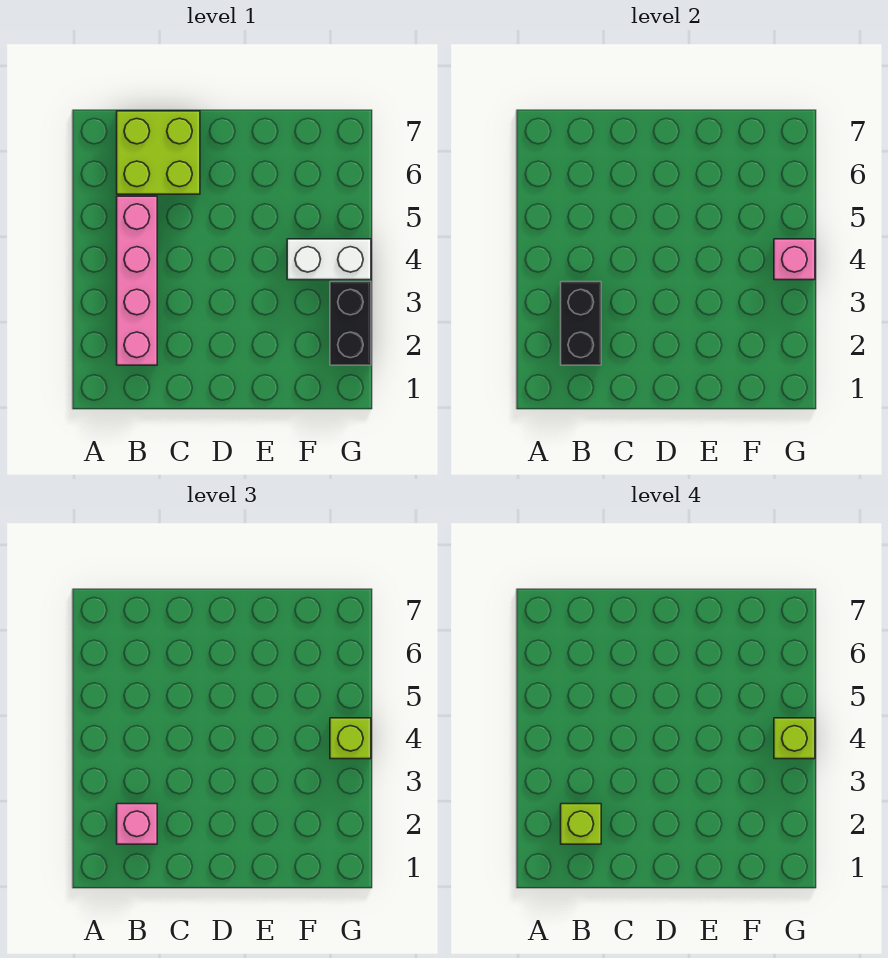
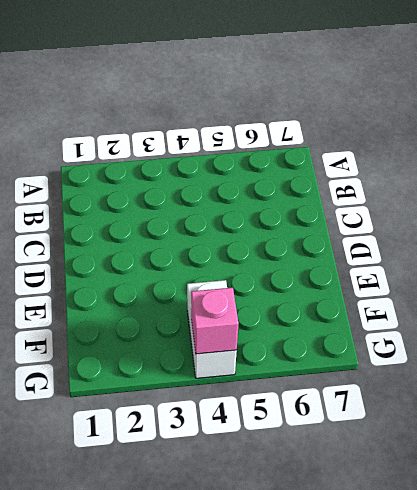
none -> pink brick B2:B5 level 1
none -> lime brick B6:C7 level 1

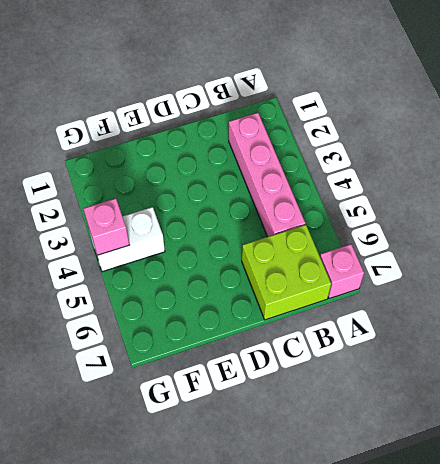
pink brick A7 level 1 -> pink brick B2 level 3
none -> black brick G2:G3 level 1
none -> black brick B2:B3 level 2

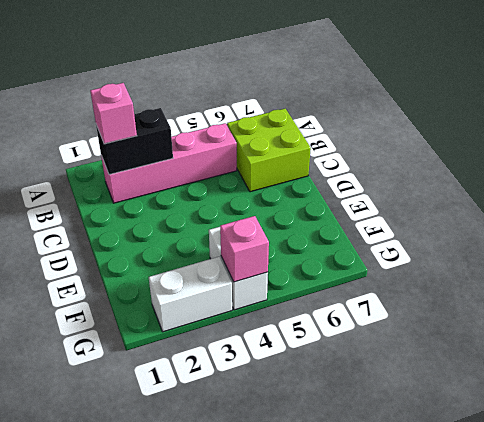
white brick G2:G3 level 1 -> black brick G2:G3 level 1
none -> lime brick G4 level 3
none -> lime brick B2 level 4

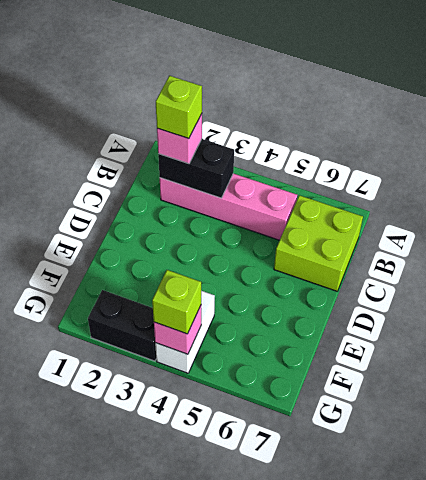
none -> lime brick G4 level 4

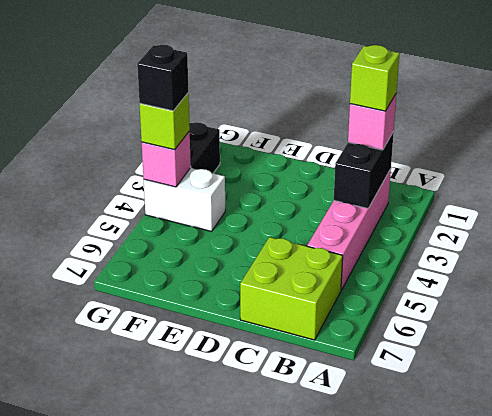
black brick G4 level 4 -> lime brick G4 level 4

